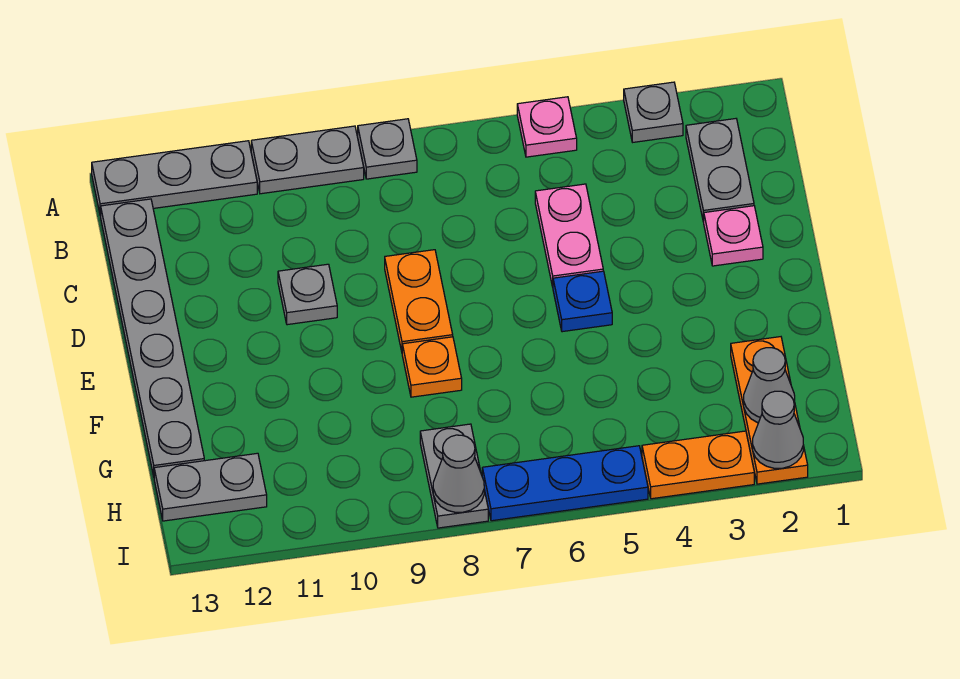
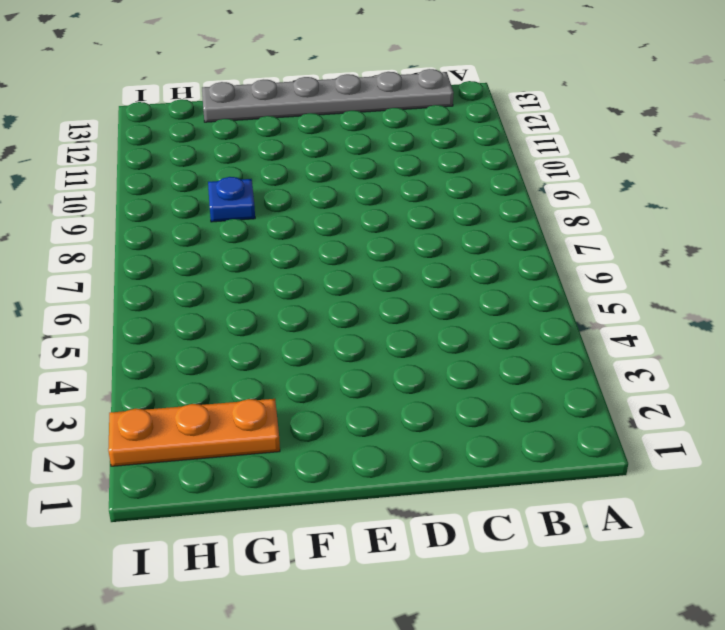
blue plate G9 level 1 -> blue plate E5 level 1
none -> grey plate A3 level 1
none -> pink plate A5 level 1
none -> grey plate A8 level 1

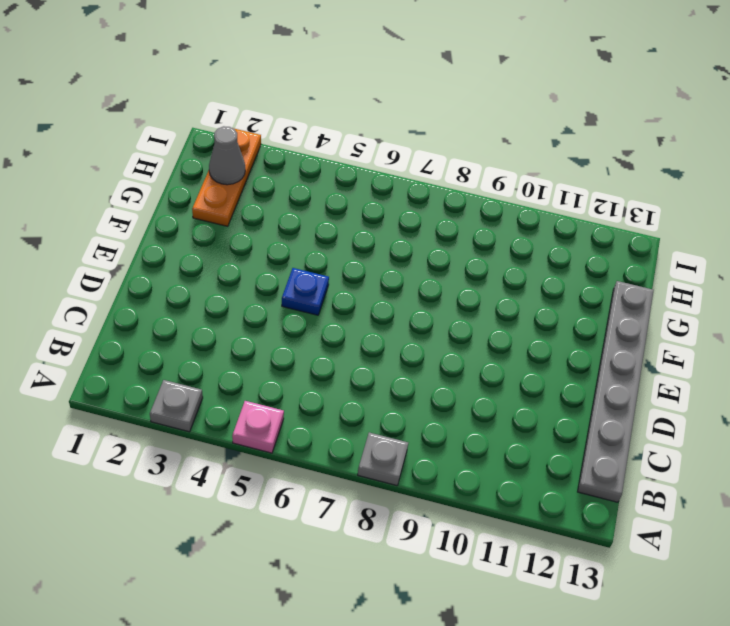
none -> grey plate A9:A10 level 1
none -> grey plate A11:A13 level 1
none -> grey plate B2:C2 level 1

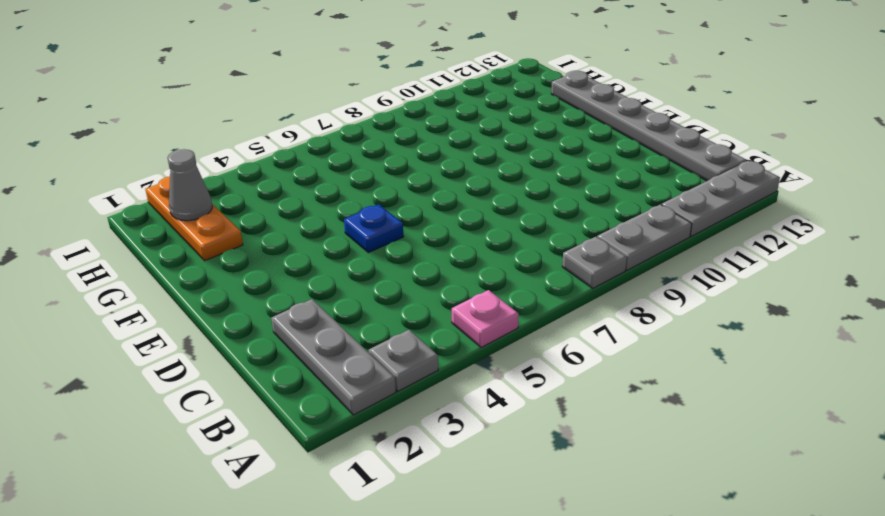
grey plate A2:C2 level 1 -> grey plate B2:C2 level 1
none -> pink plate C5:D5 level 1
none -> pink plate D2 level 1
none -> orange plate D8:E8 level 1

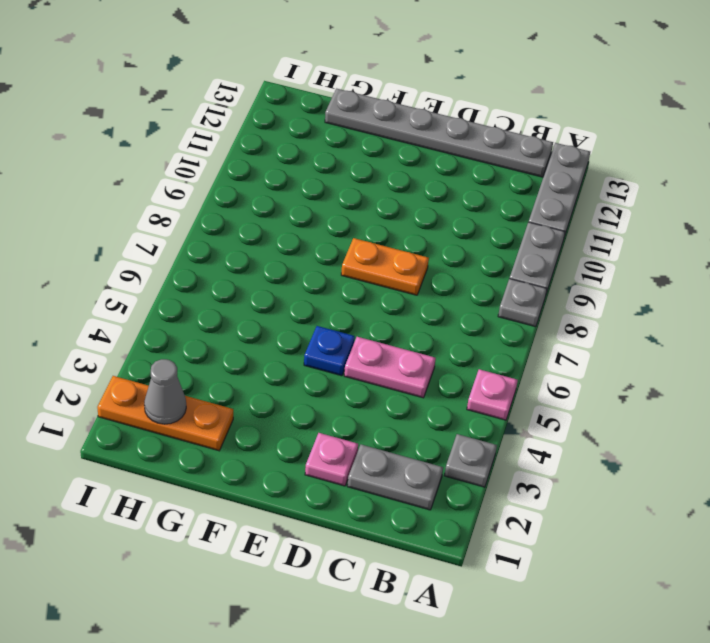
none -> grey plate D10 level 1
none -> orange plate F8 level 1
none -> grey plate H8:I8 level 1

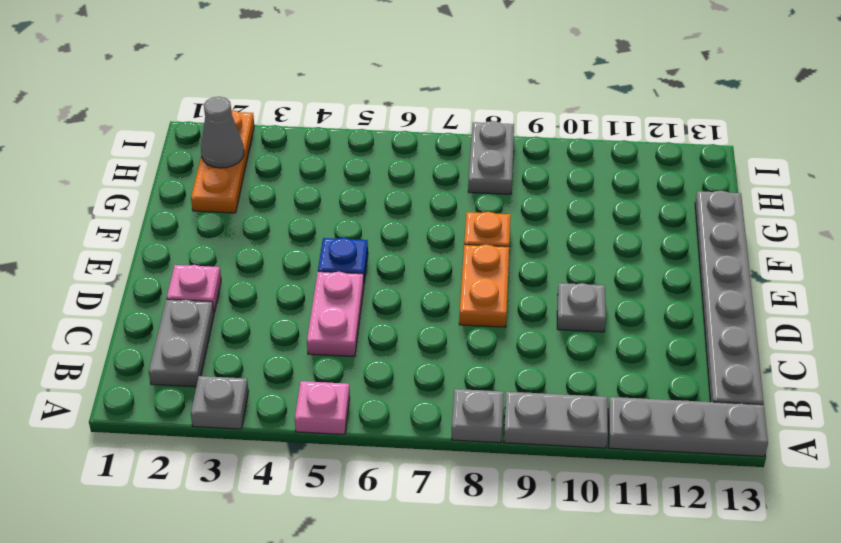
none -> grey plate H12:H13 level 1
none -> orange plate I3:I4 level 1
none -> blue plate I5:I7 level 1

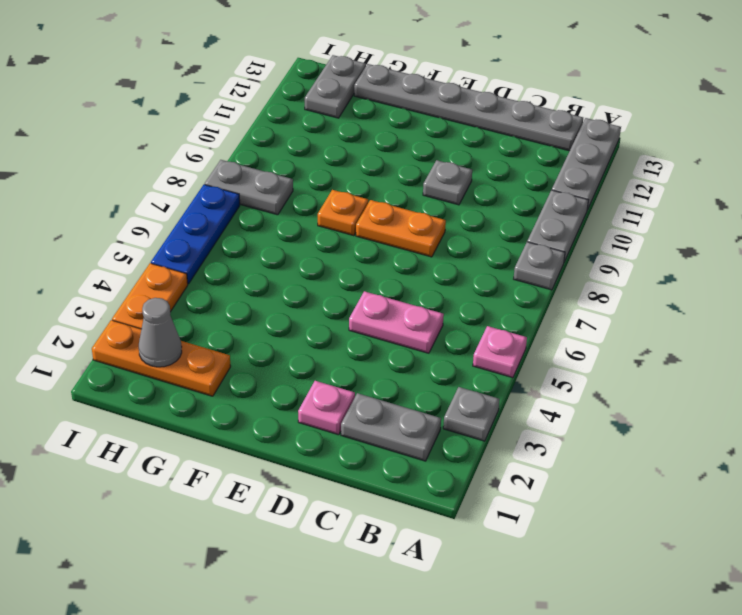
none -> blue plate E5 level 1
none -> grey cone I2 level 2
none -> grey cone I8 level 2

